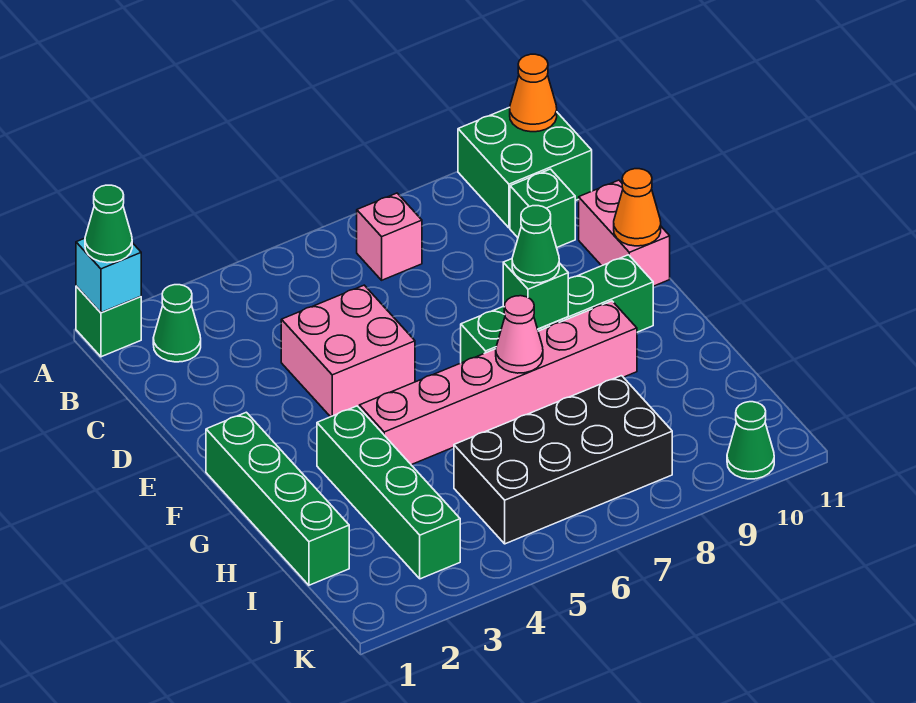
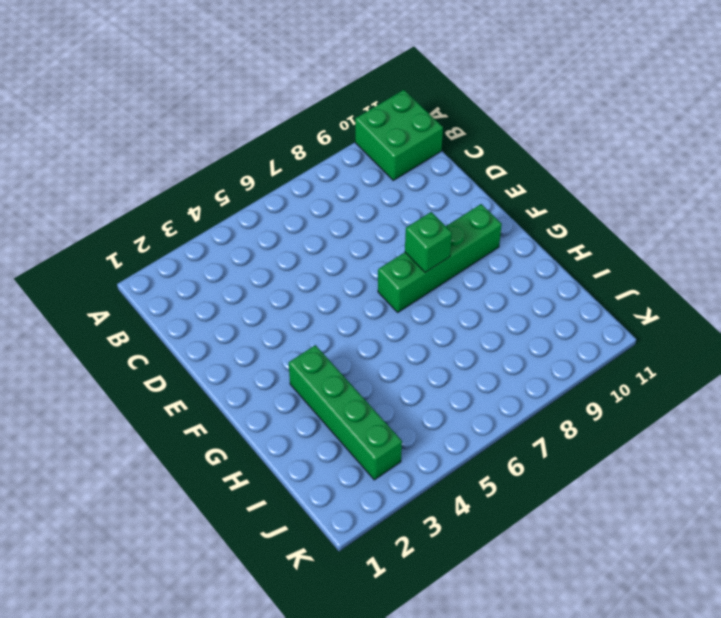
none -> green brick A1 level 1
none -> green cone B2 level 1
none -> pink brick B7 level 1

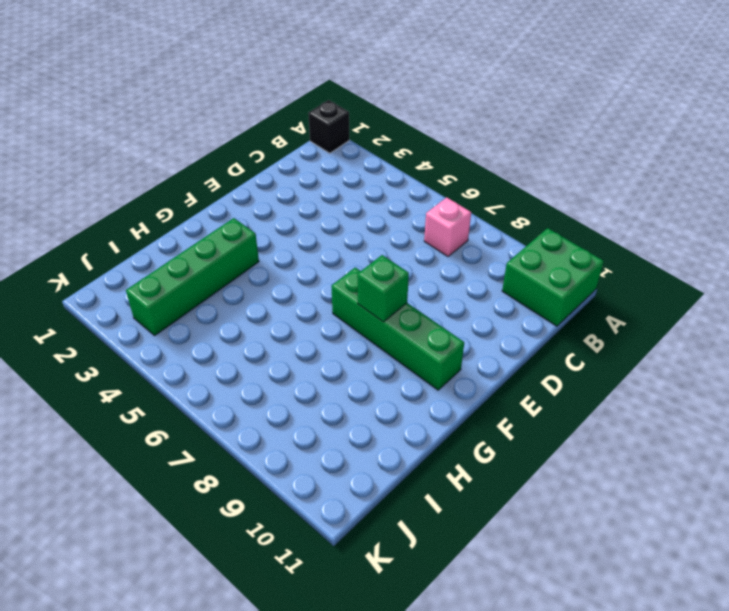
black brick A1 level 1 -> green brick A1 level 1
none -> green cone B2 level 1
none -> green brick C10 level 1
none -> pink brick D4:E5 level 1

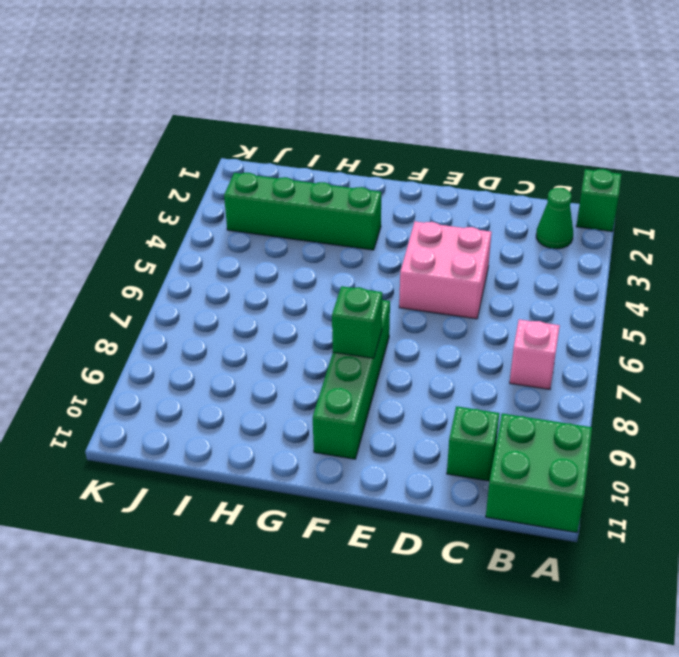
none -> pink brick D11:E11 level 1
none -> green brick F1:I1 level 1
none -> pink brick G4:G9 level 1

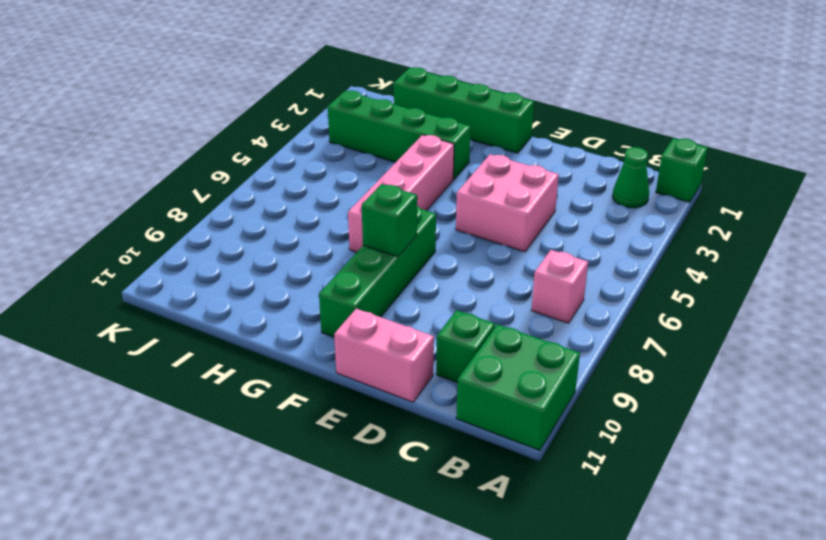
pink brick G4:G7 level 1 -> pink brick G4:G9 level 1
none -> black brick I5:J8 level 1
none -> green cone K10 level 1
none -> cyan brick A1 level 2

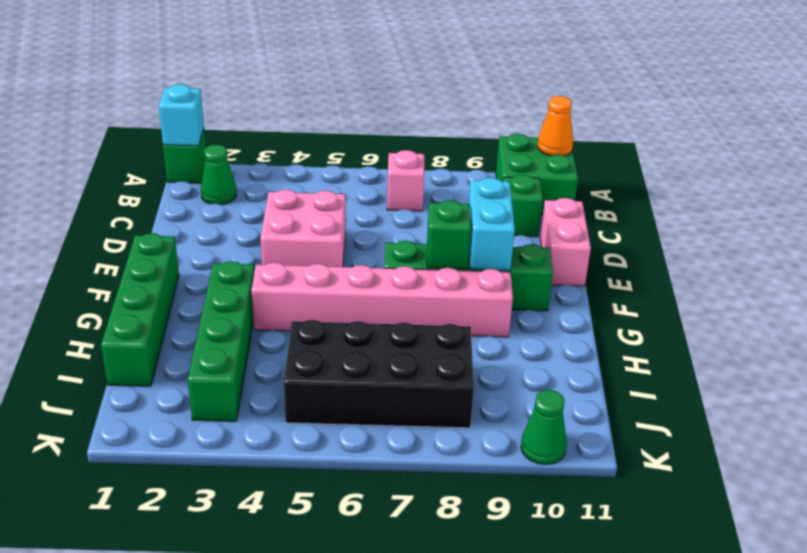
cyan brick E9:F9 level 2 -> none
none -> orange cone E11 level 2
none -> pink cone G7 level 2
none -> green cone A1 level 3

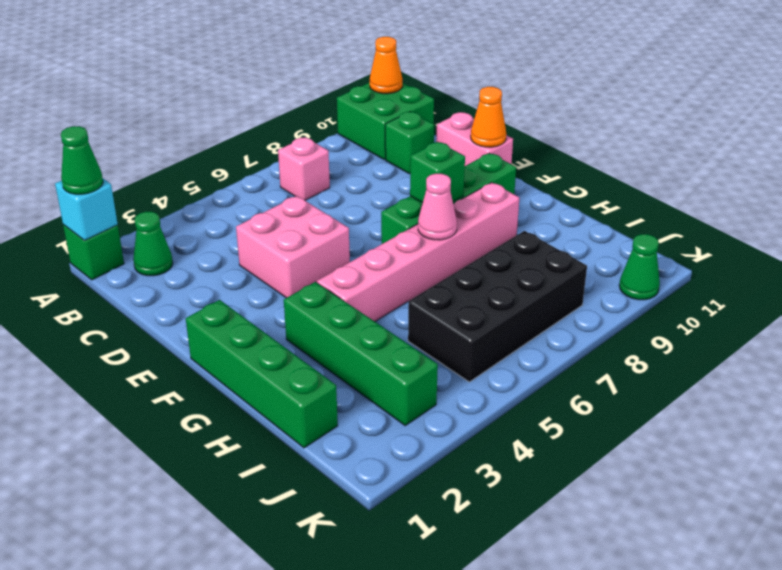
none -> green cone F8 level 3

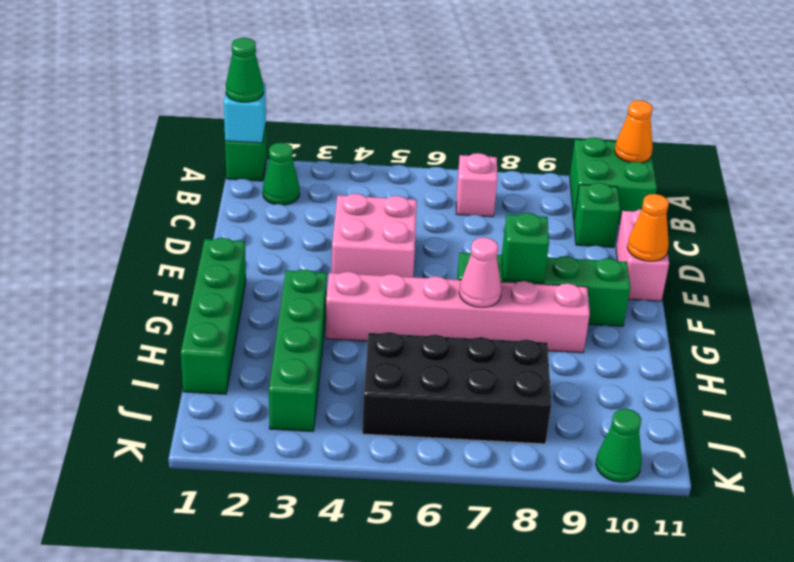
none -> green cone F8 level 3

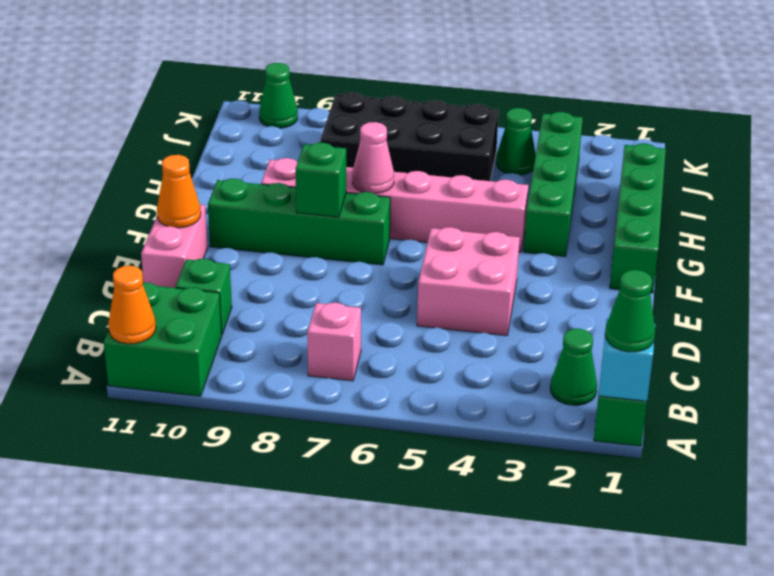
green cone J4 level 1 -> green cone F8 level 3

